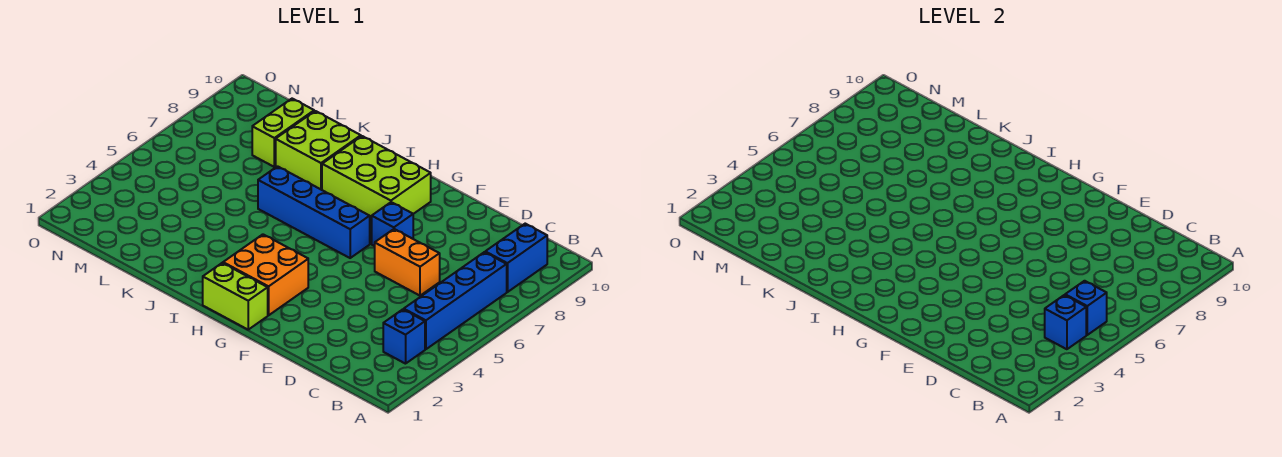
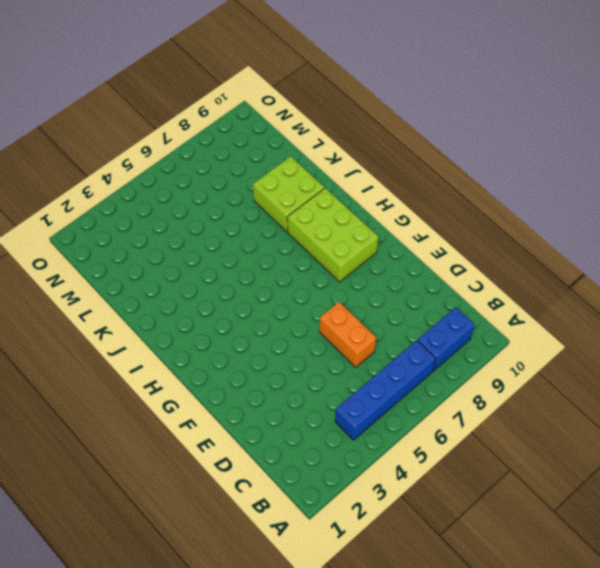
none -> blue brick B3 level 1
none -> blue brick F7 level 1
none -> lime brick G1:H1 level 1

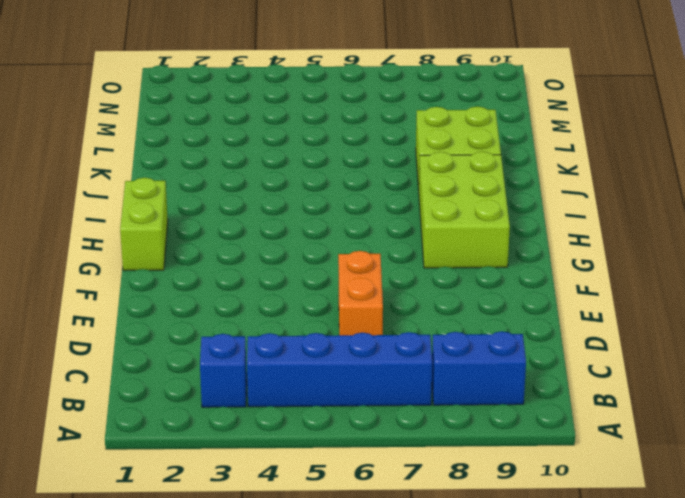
none -> blue brick F7 level 1
none -> orange brick G2:H3 level 1
none -> blue brick G6:J6 level 1

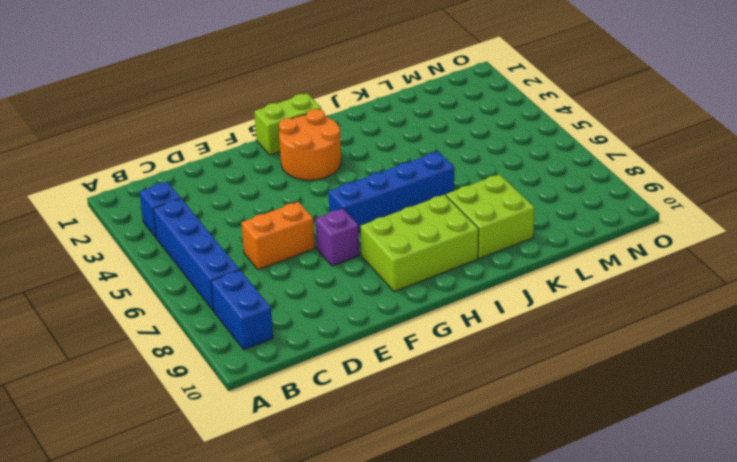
purple brick F7 level 1 -> blue brick F7 level 1
orange round brick G2:H3 level 1 -> orange brick G2:H3 level 1
none -> lime brick L8:L9 level 1
none -> blue brick B4 level 2
none -> blue brick B5 level 2

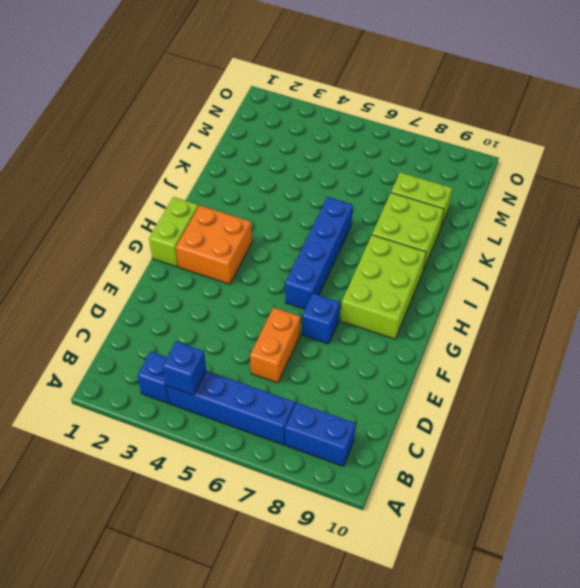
none -> blue brick B5 level 2

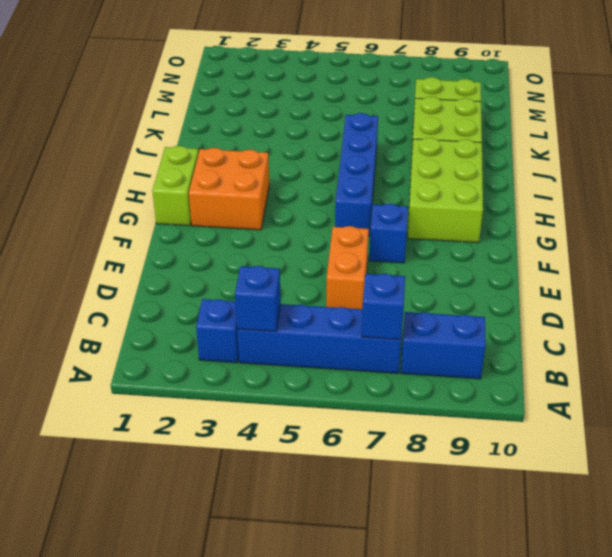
blue brick B7 level 2 -> blue brick B5 level 2

